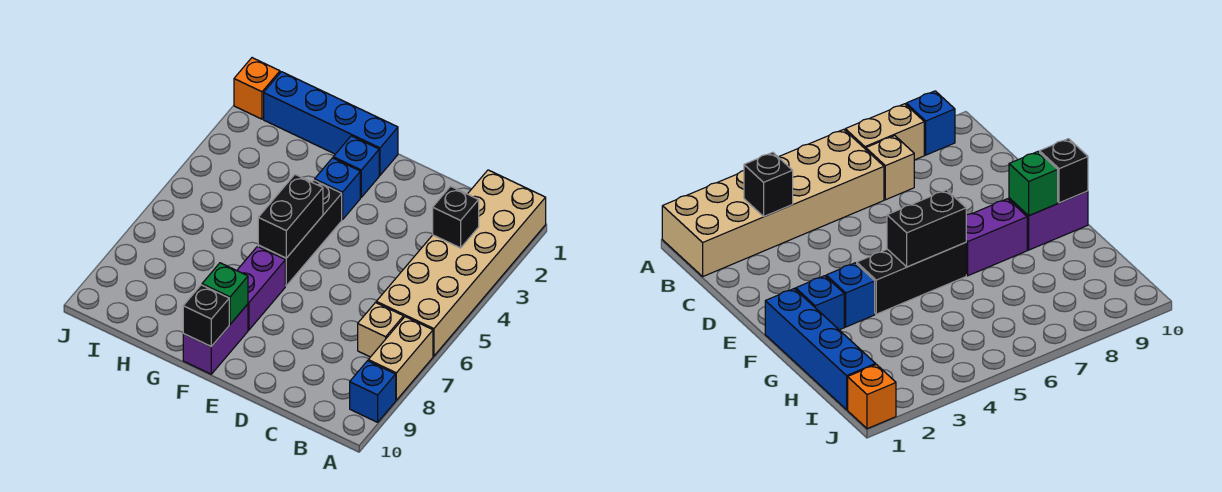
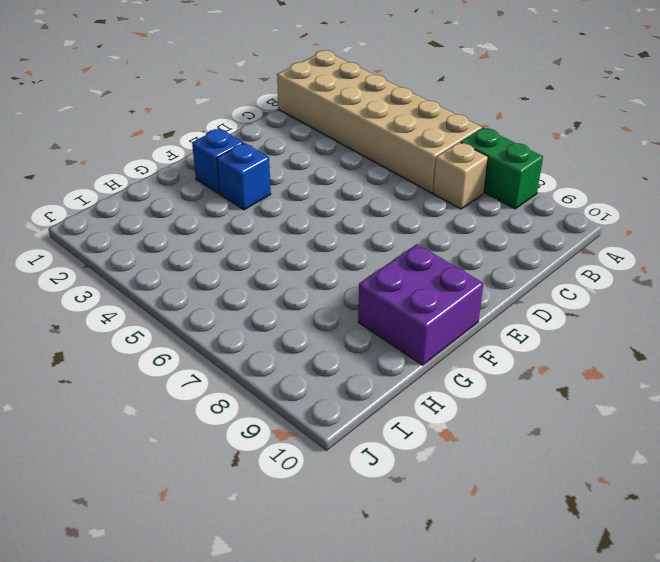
green brick A7:A8 level 1 -> tan brick A7:A8 level 1
purple brick F9:G10 level 1 -> purple brick F9:F10 level 1
none -> blue brick A9 level 1
none -> blue brick F1:I1 level 1
none -> black brick F4:F6 level 1

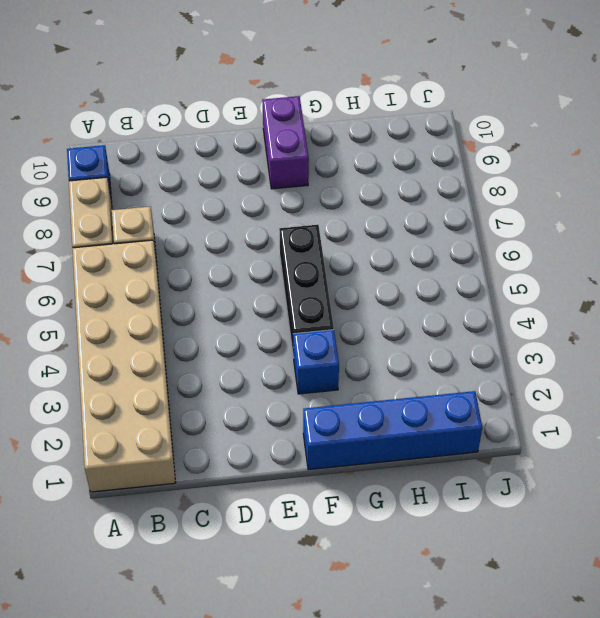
none -> blue brick F2 level 1
none -> purple brick F7:F8 level 1
none -> orange brick J1 level 1

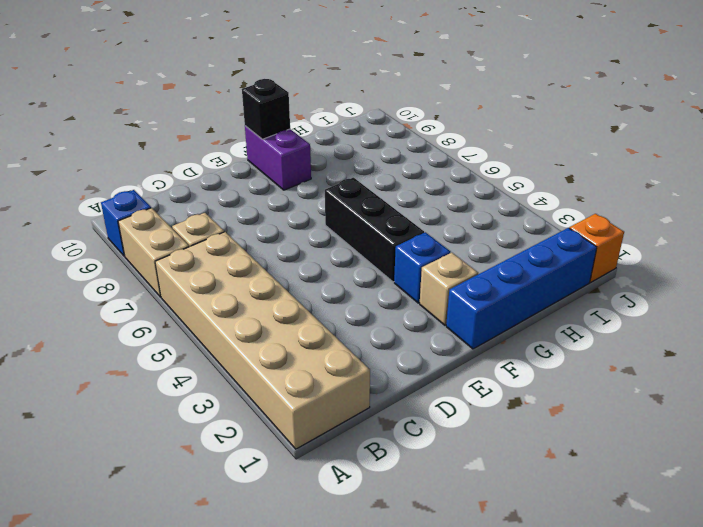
tan brick F2 level 1 -> blue brick F2 level 1
none -> purple brick F7:F8 level 1
none -> black brick B3 level 2
none -> black brick F5:F6 level 2

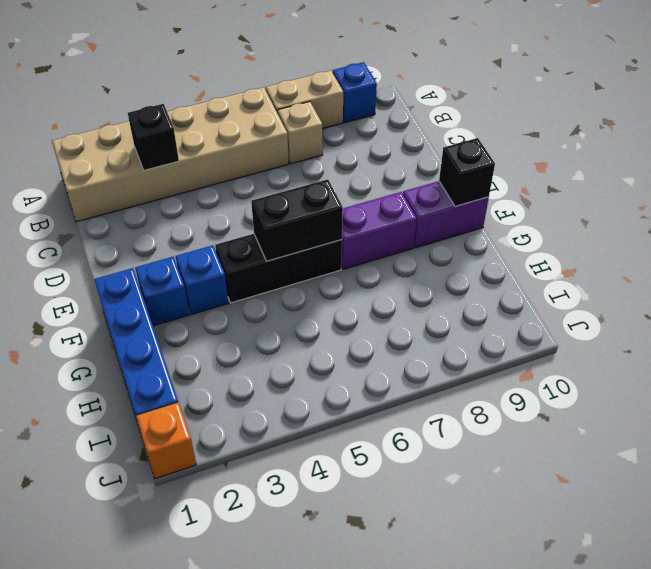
none -> green brick F9 level 2

